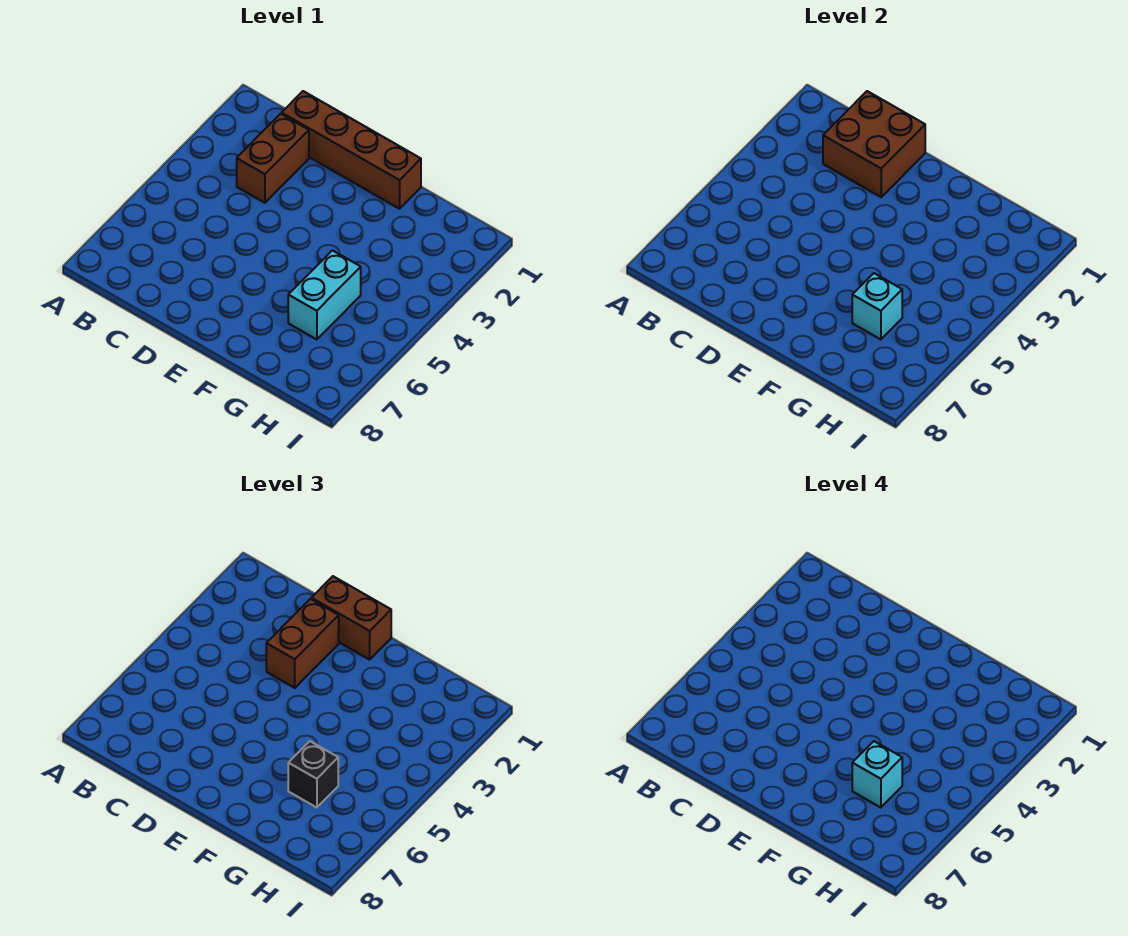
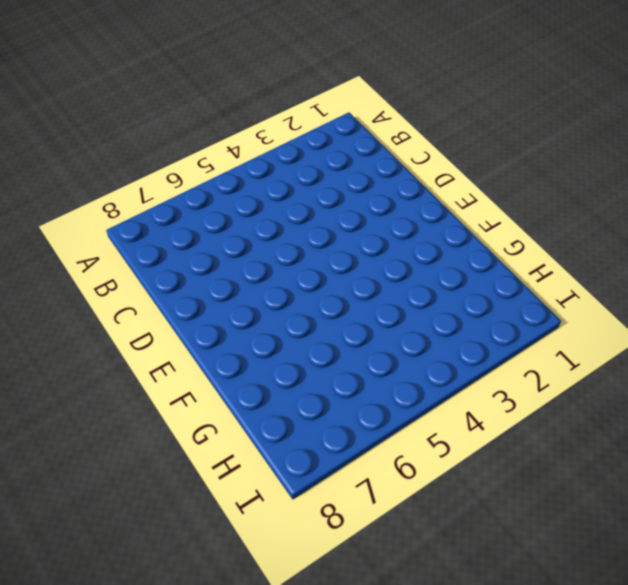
none -> brown brick C1:F1 level 1
none -> brown brick C2:C3 level 1

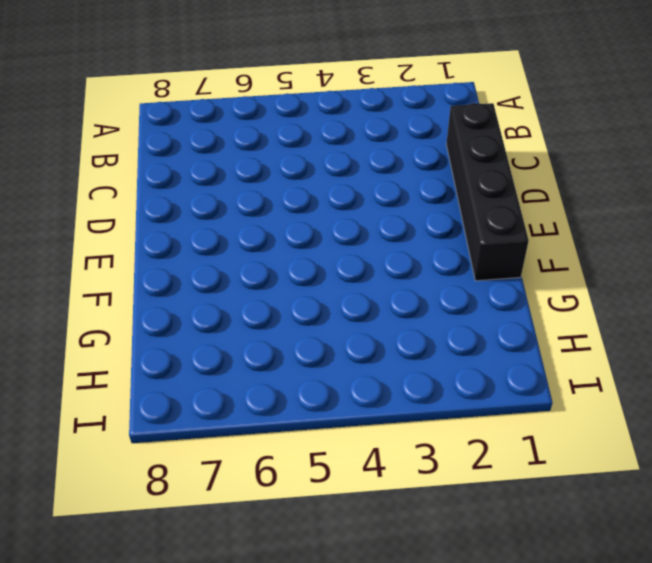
black brick C1:F1 level 1 -> brown brick C1:F1 level 1
none -> brown brick C2:C3 level 1
none -> cyan brick G5:G6 level 1

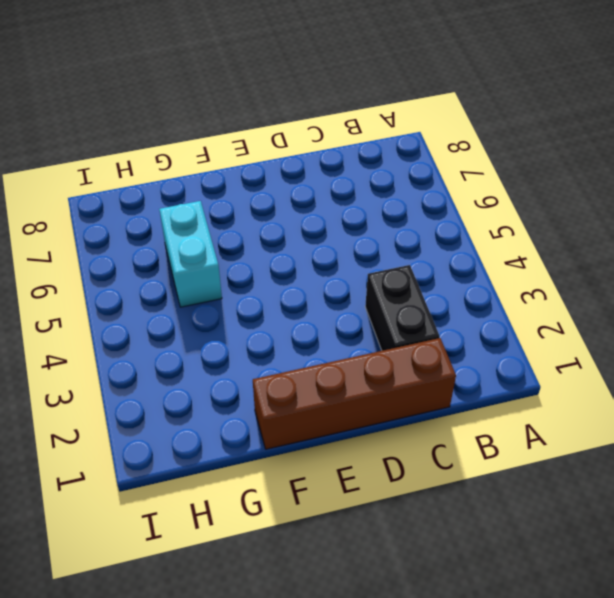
black brick C2:C3 level 1 -> brown brick C2:C3 level 1
none -> brown brick C1:D2 level 2
none -> cyan brick G6 level 2

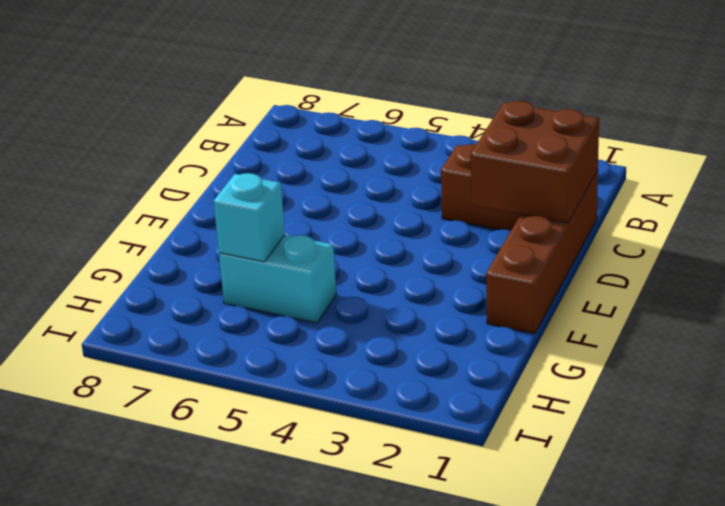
none -> brown brick D1:E1 level 3
none -> brown brick D2:D3 level 3

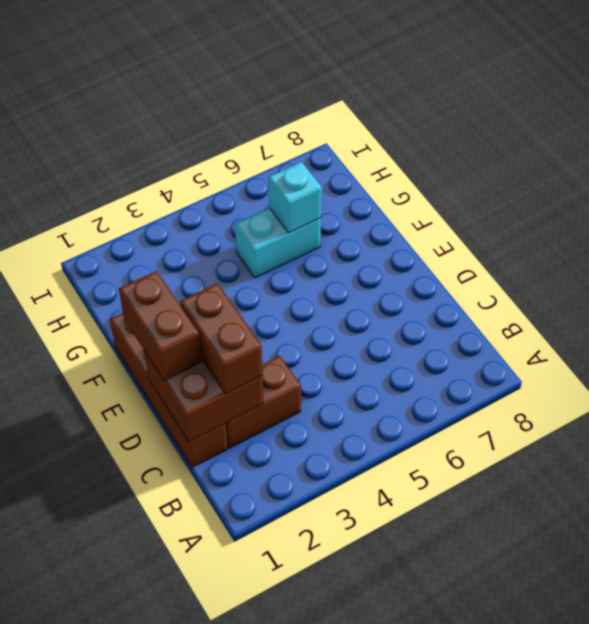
brown brick C2:D2 level 3 -> brown brick D2:D3 level 3
none -> black brick G6 level 3
none -> cyan brick G6 level 4

